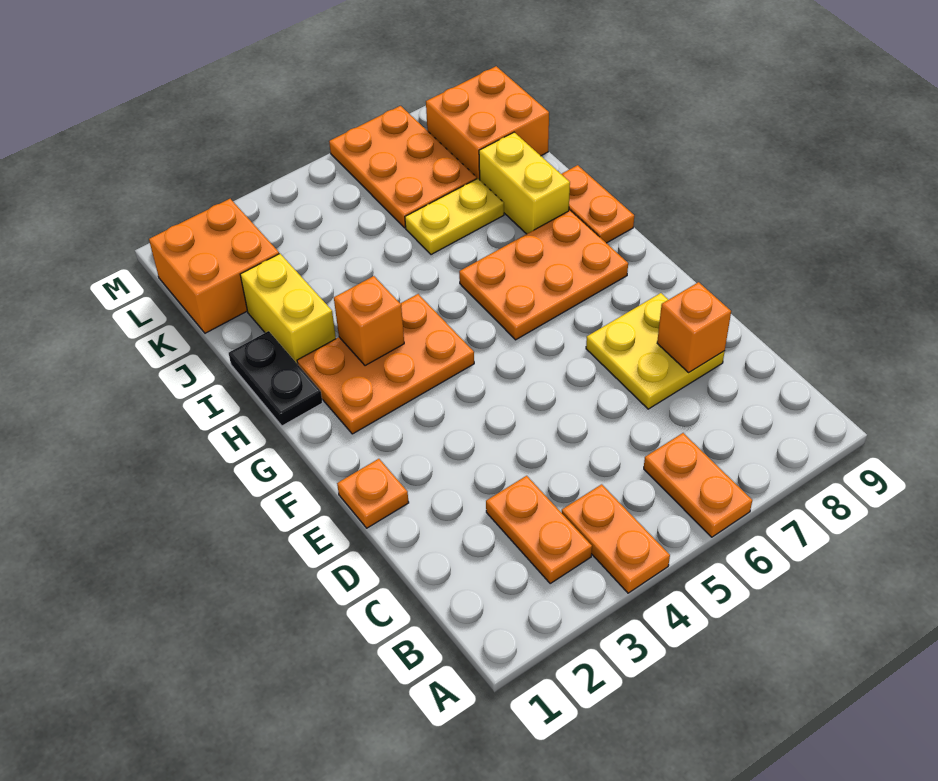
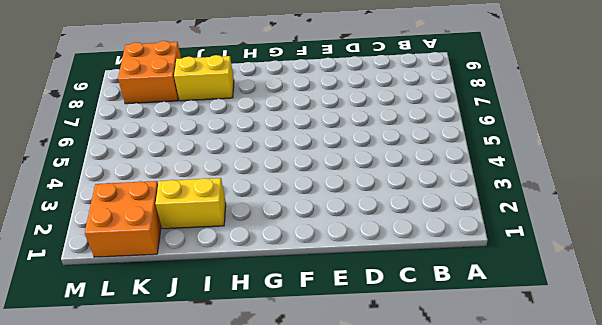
none -> orange plate A4:B4 level 1
none -> orange plate A6:B6 level 1
none -> orange plate B3:C3 level 1

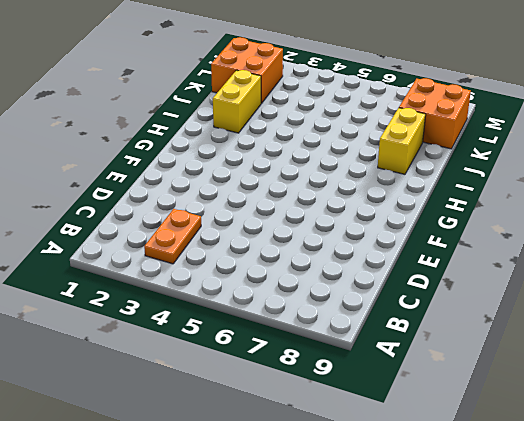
none -> orange plate A4:B4 level 1
none -> orange plate A6:B6 level 1
none -> yellow plate D7:E8 level 1

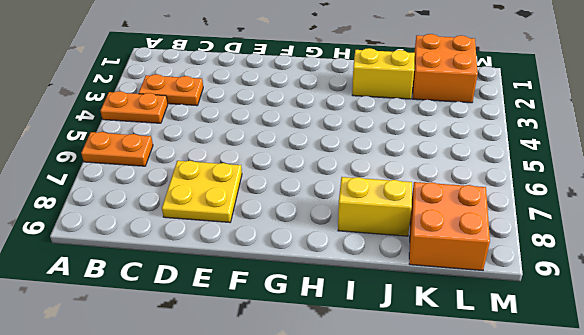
none -> orange plate E1 level 1
none -> orange plate G2:H4 level 1
none -> orange plate G6:H8 level 1

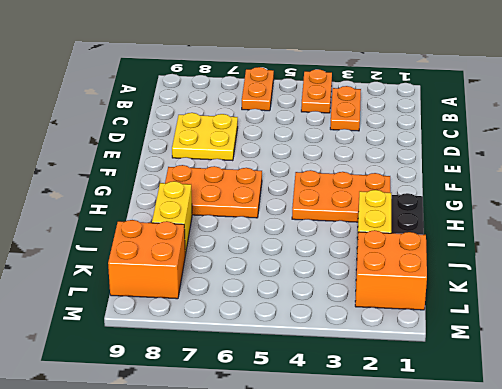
none -> orange plate E1 level 1
none -> orange plate H9:I9 level 1
none -> yellow plate J6:J7 level 1

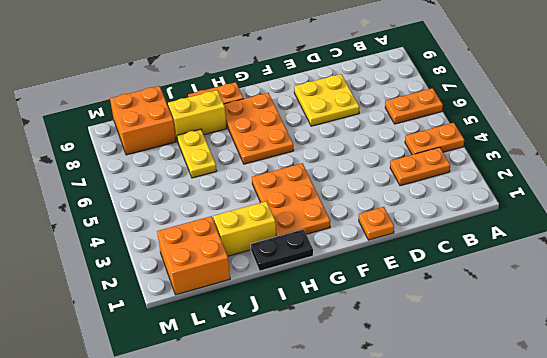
none -> orange plate K6:M7 level 1
none -> orange brick D8 level 2
none -> orange brick H3 level 2

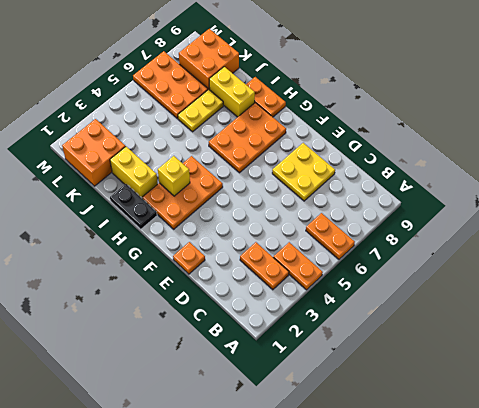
yellow brick H3 level 2 -> orange brick H3 level 2
none -> orange brick D8 level 2

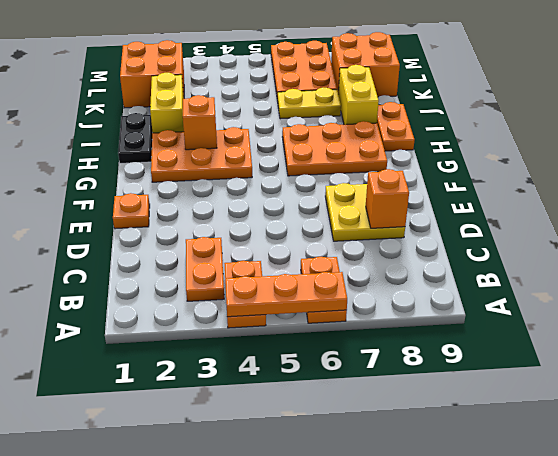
orange plate A4:A6 level 2 -> none

